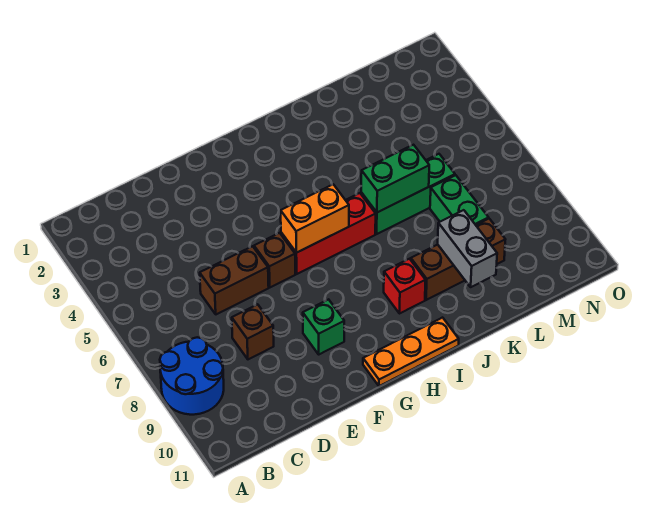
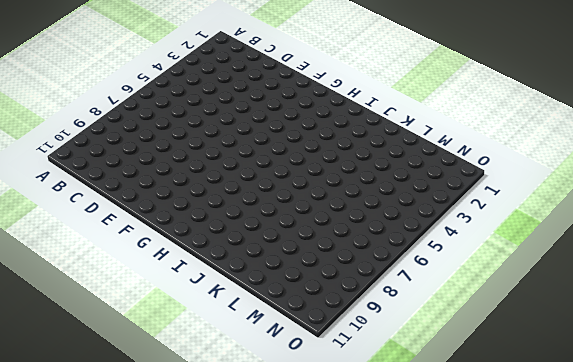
none -> blue round brick A8:B9 level 1
none -> brown brick D6:E6 level 1
none -> brown brick D8 level 1

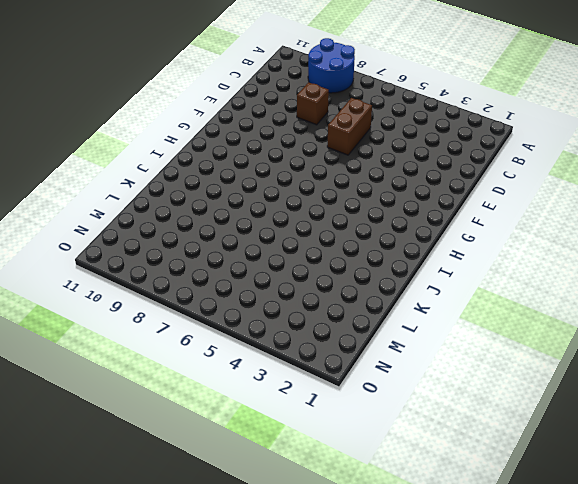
none -> brown brick F6 level 1
none -> green brick F9 level 1
none -> red brick G6:I6 level 1

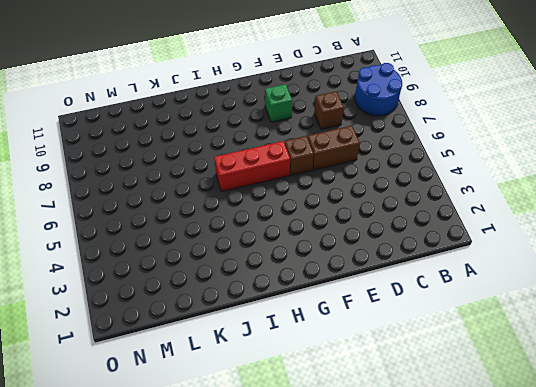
none -> orange plate G11:I11 level 1
none -> red brick I9 level 1
none -> green brick J6:L6 level 1

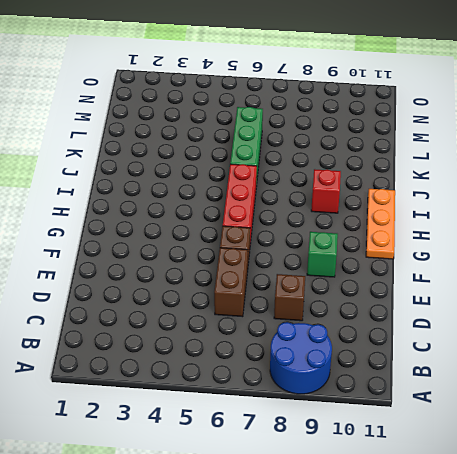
none -> brown brick J9:L9 level 1
none -> green brick L7:L8 level 1
none -> orange brick G6:H6 level 2

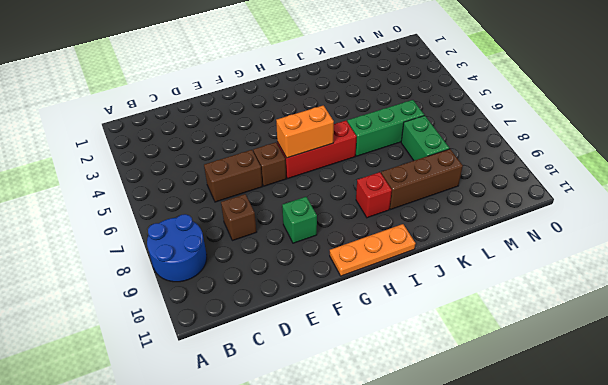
none -> green brick J6:K6 level 2
none -> grey brick K9:K10 level 2

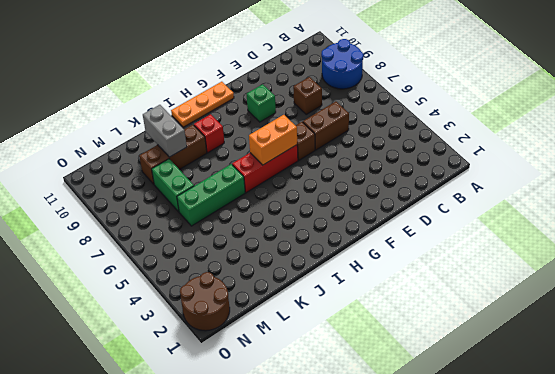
brown round brick N1:O2 level 1 -> none
none -> green brick J6:K6 level 2

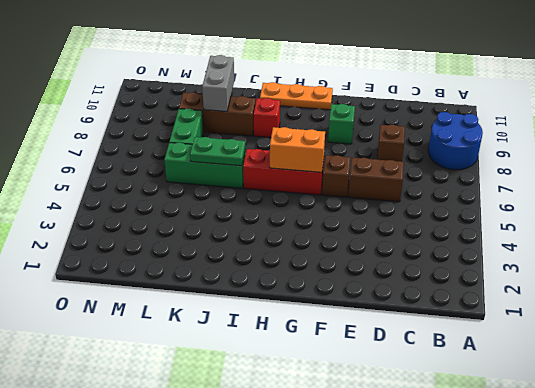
green plate J6:K6 level 2 -> green brick J6:K6 level 2

